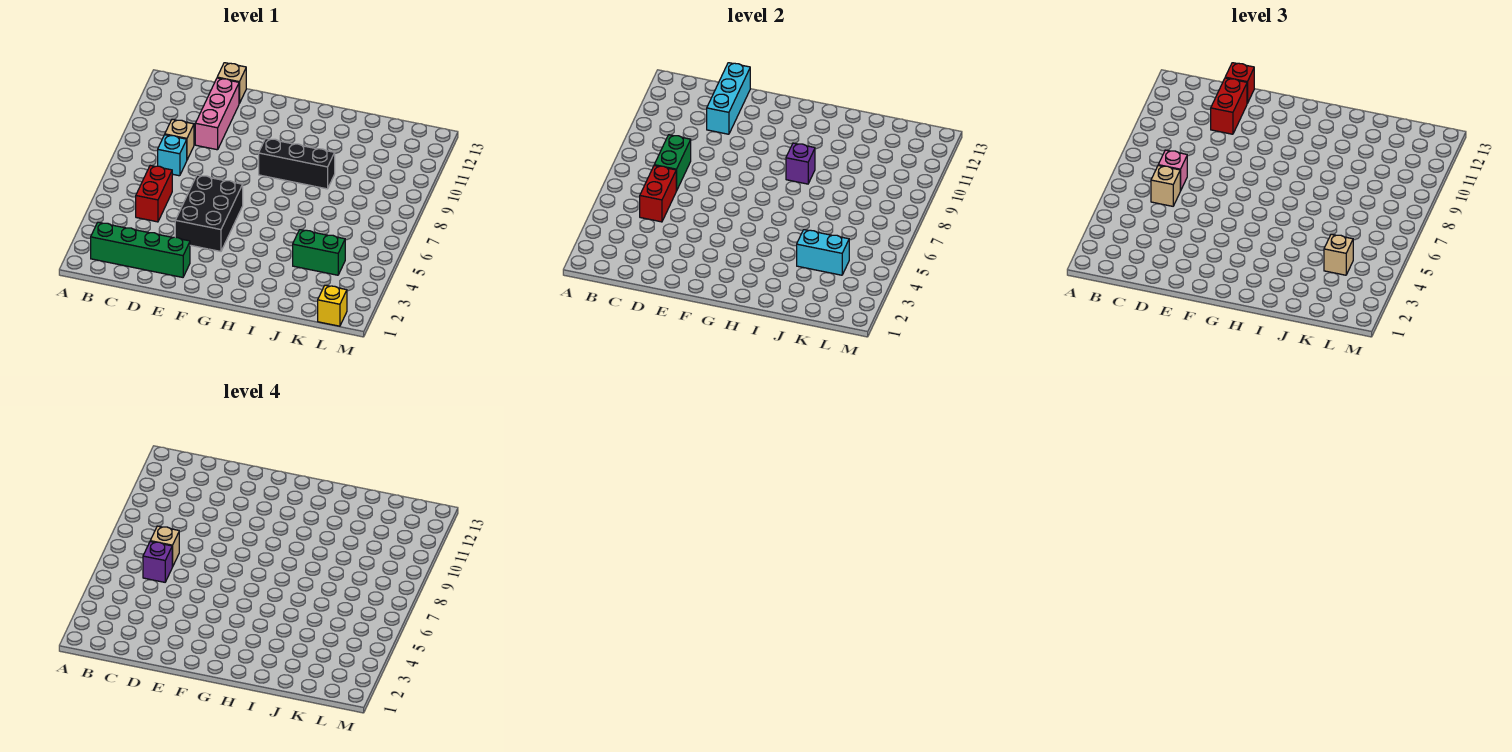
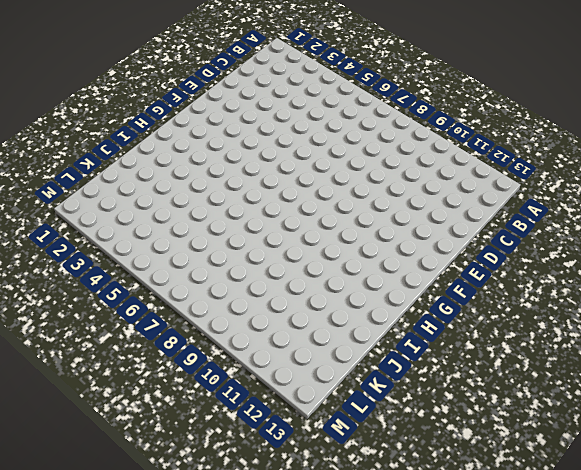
none -> green brick B2:E2 level 1
none -> red brick C5:C6 level 1
none -> cyan brick C8 level 1

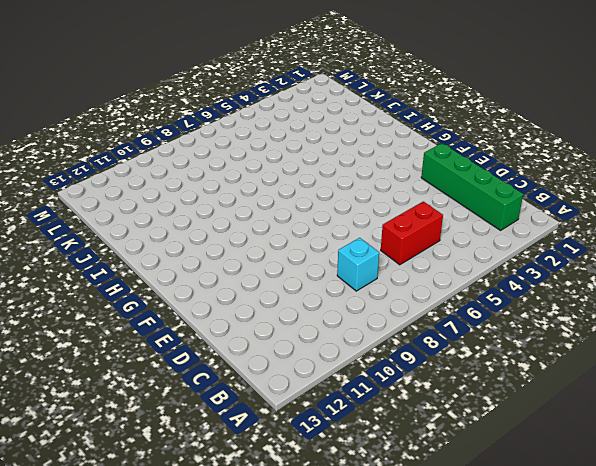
none -> tan brick C9 level 1
none -> pink brick D10:D12 level 1
none -> tan brick D13 level 1

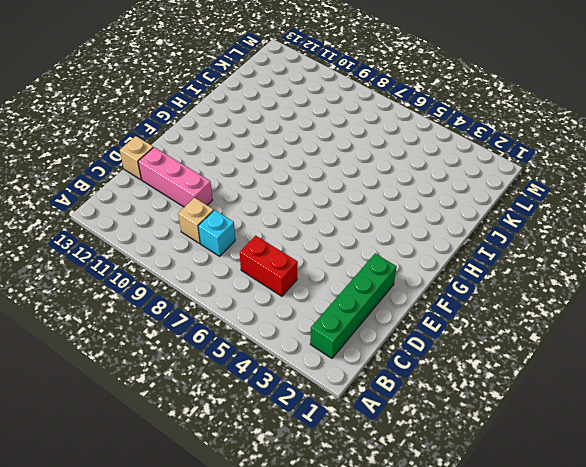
none -> black brick E4:F6 level 1
none -> black brick G9:I9 level 1
none -> green brick J4:K4 level 1

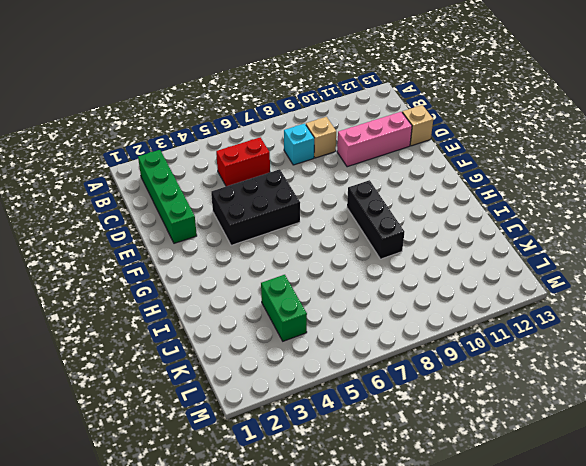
none -> yellow brick L1 level 1
none -> red brick C5:C6 level 2
none -> green brick C7:C8 level 2

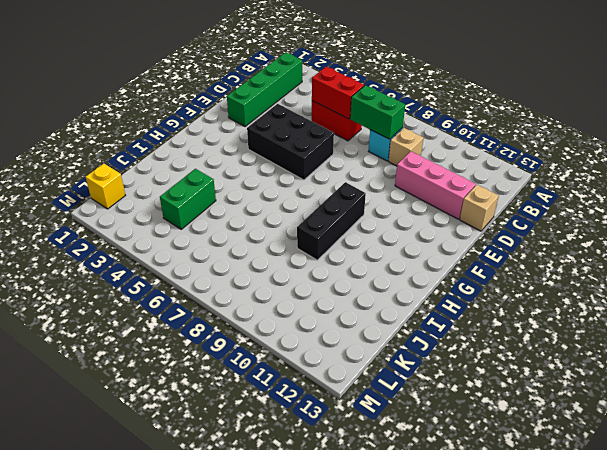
none -> cyan brick D11:D13 level 2
none -> purple brick H9 level 2
none -> cyan brick J4:K4 level 2

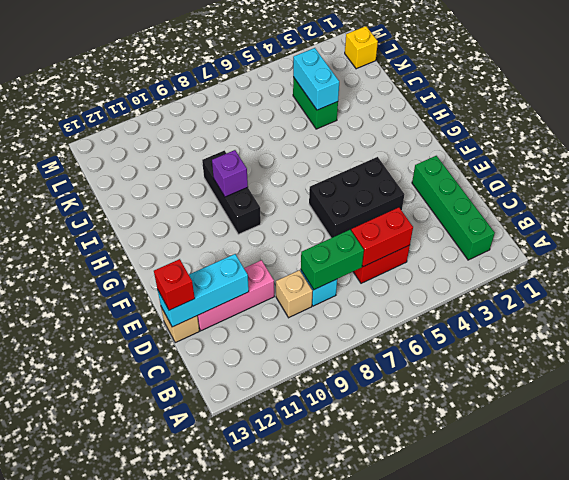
none -> tan brick C6 level 3
none -> pink brick C7 level 3
none -> red brick D11:D12 level 3

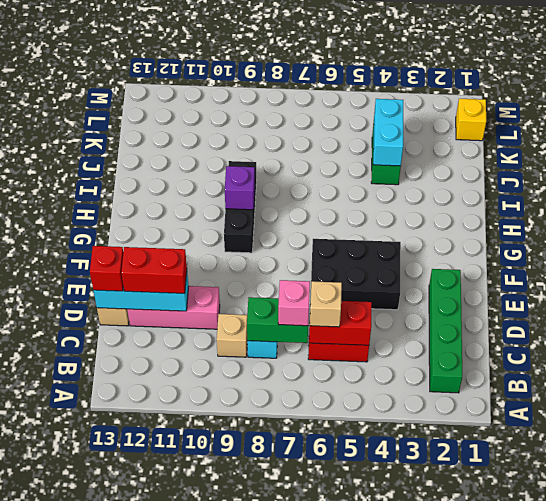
none -> tan brick K4 level 3
none -> purple brick C6 level 4
none -> tan brick C7 level 4

